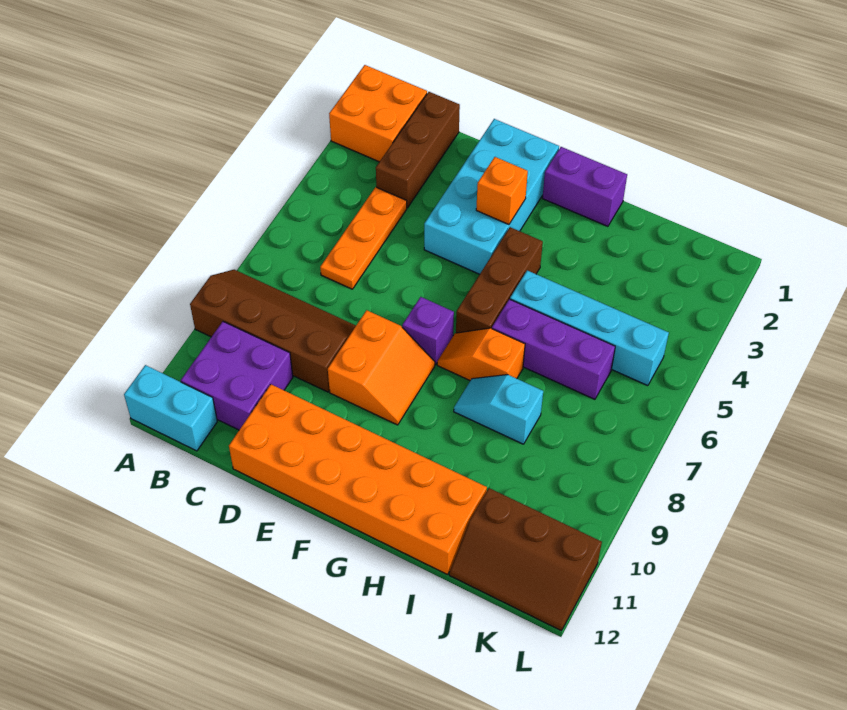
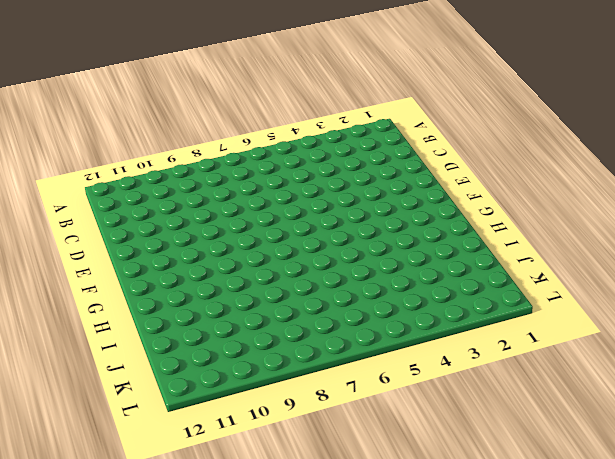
none -> orange brick A1:B2 level 1
none -> brown slope A8:D9 level 1 top 9
none -> cyan brick A12:B12 level 1

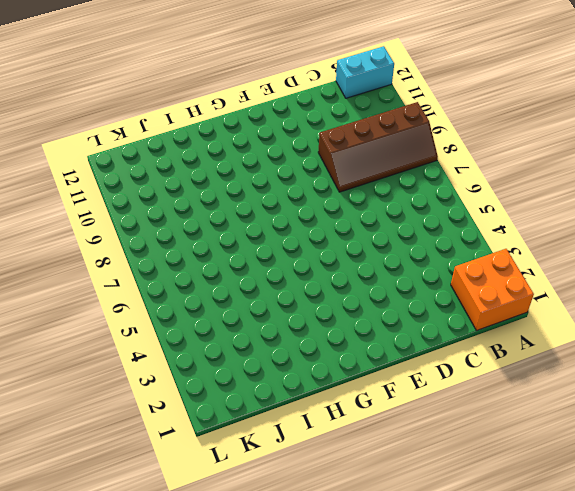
none -> purple brick B10:C11 level 1
none -> brown brick C1:C3 level 1
none -> orange plate C4:C6 level 1

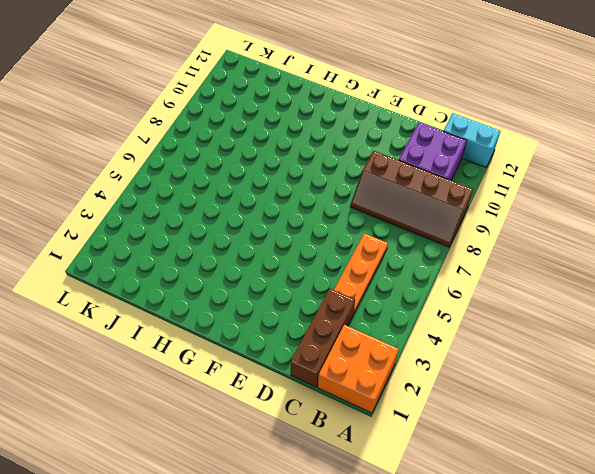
none -> orange brick D11:I12 level 1
none -> cyan brick E1:F4 level 1
none -> orange slope E8:F9 level 1 top E

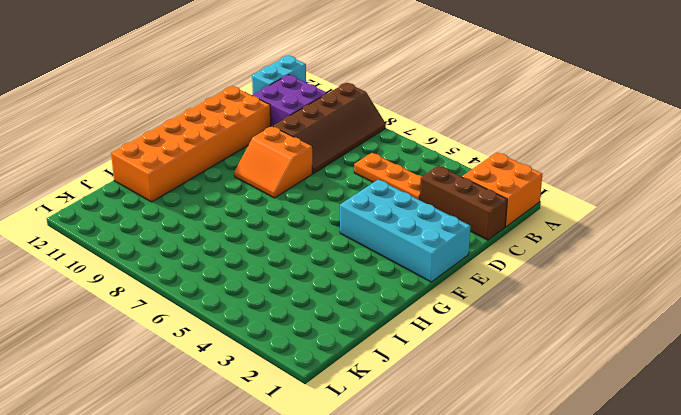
none -> purple brick F7 level 1
none -> purple brick G1:H1 level 1
none -> brown brick G4:G6 level 1

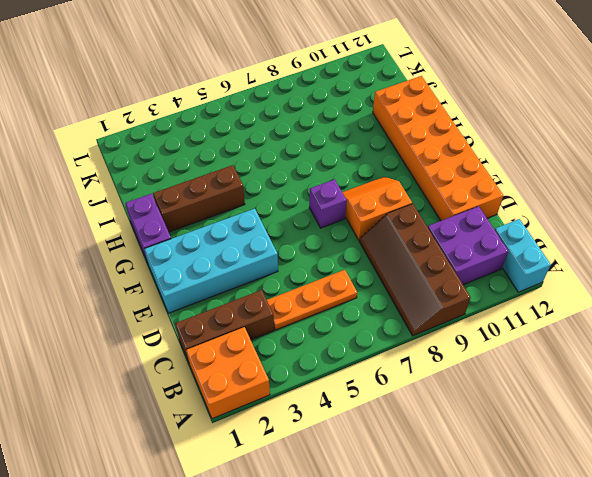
brown brick H2:H4 level 1 -> brown brick G4:G6 level 1
none -> orange slope G7:H7 level 1 top H
none -> cyan brick H5:K5 level 1
none -> purple brick H6:J6 level 1

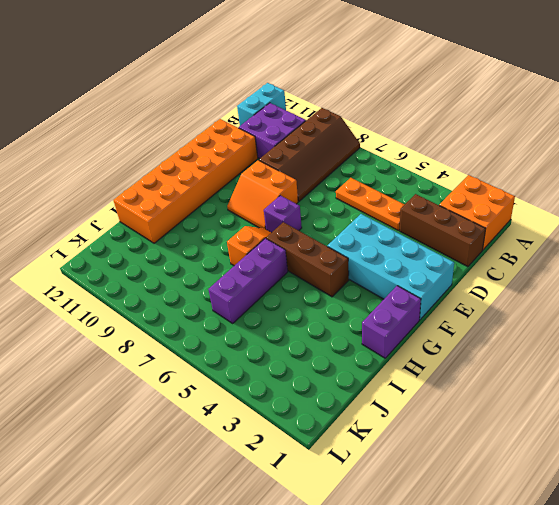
none -> cyan brick H5:K5 level 1
none -> cyan slope H8:I8 level 1 top I
none -> brown slope J11:L12 level 1 top 11

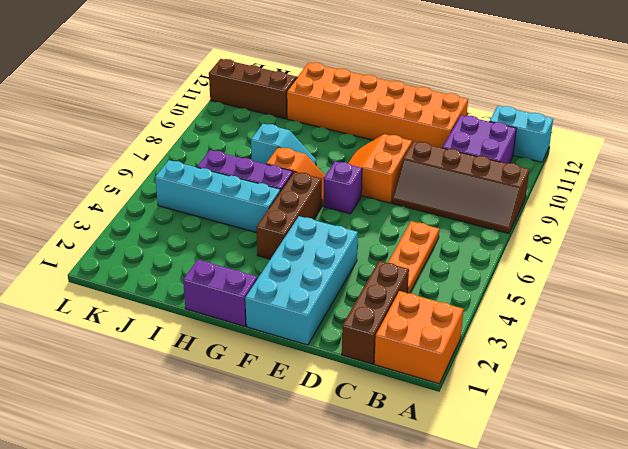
none -> orange brick F3 level 2

